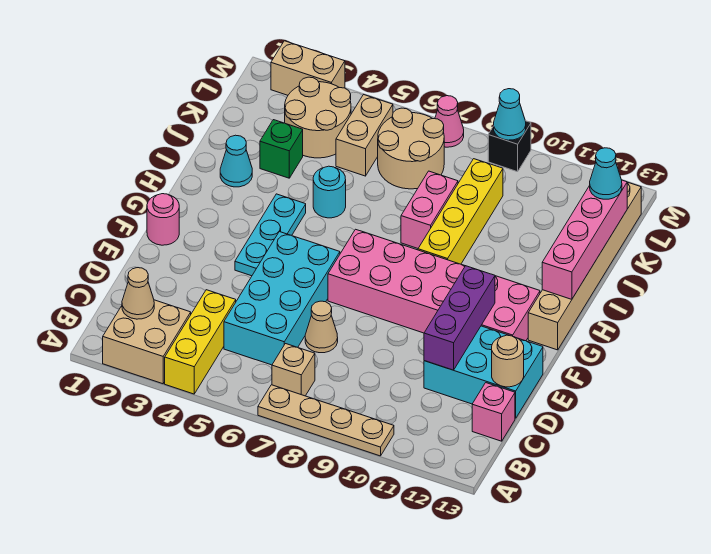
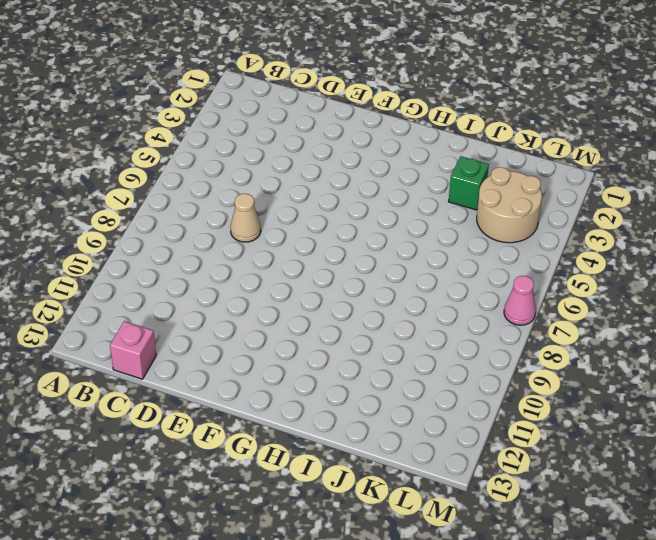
none -> tan brick A2:B3 level 1
none -> yellow brick A4:C4 level 1
none -> tan plate A7:A10 level 1

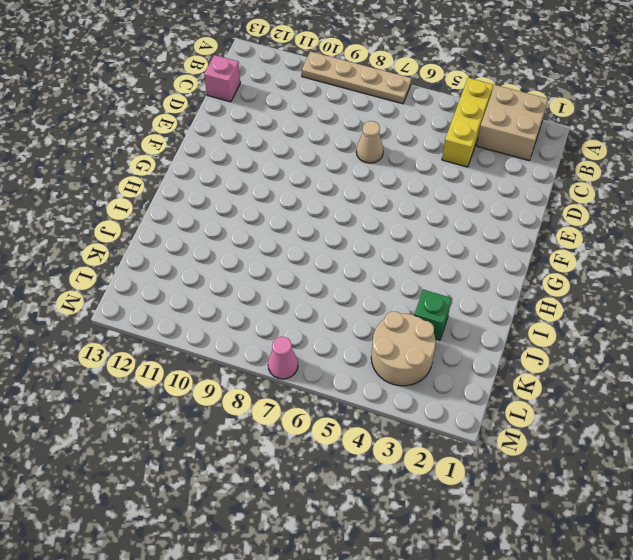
none -> tan brick B7 level 1
none -> cyan brick C5:F6 level 1
none -> cyan brick D11:E13 level 1

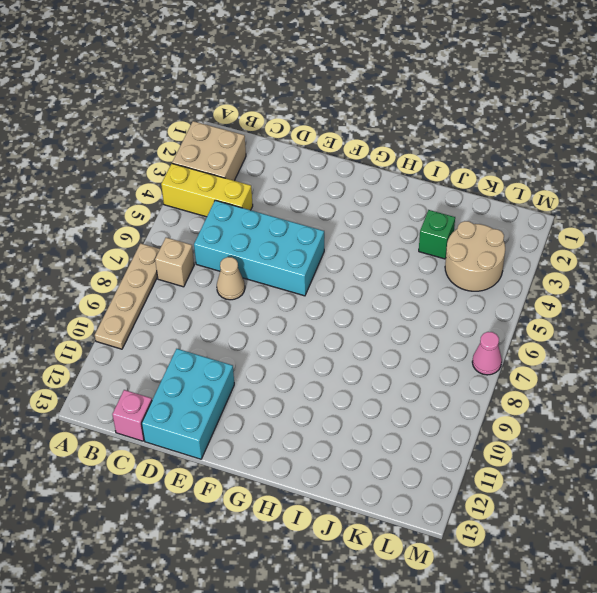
none -> pink round brick F1 level 1
none -> cyan plate F4:H4 level 1
none -> pink brick F7:G12 level 1

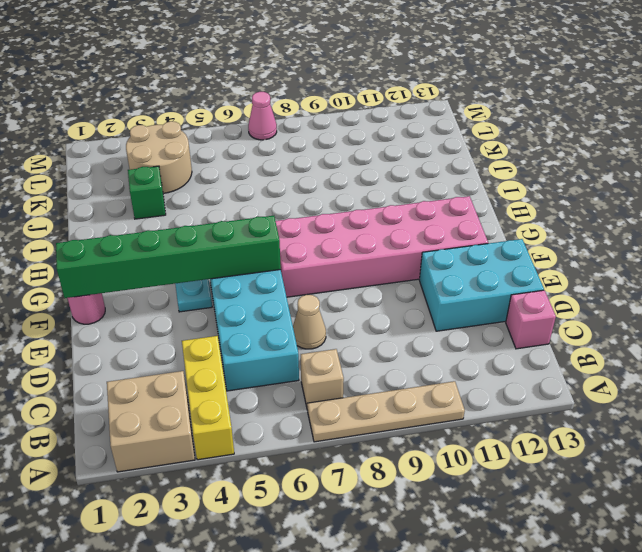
green brick F1:F6 level 2 -> none
none -> tan brick G13:L13 level 1
none -> yellow brick H9:K9 level 1
none -> cyan cone I2 level 1

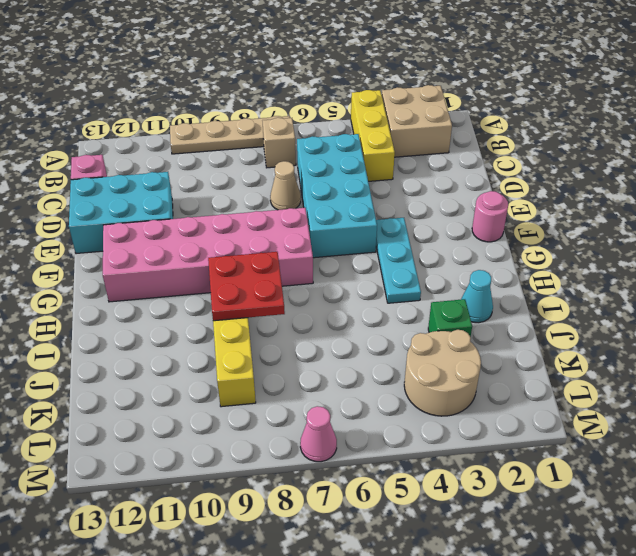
red plate H8:I9 level 2 -> none
none -> tan brick G13:L13 level 1
none -> cyan round brick I5 level 1
none -> pink brick I8:J8 level 1

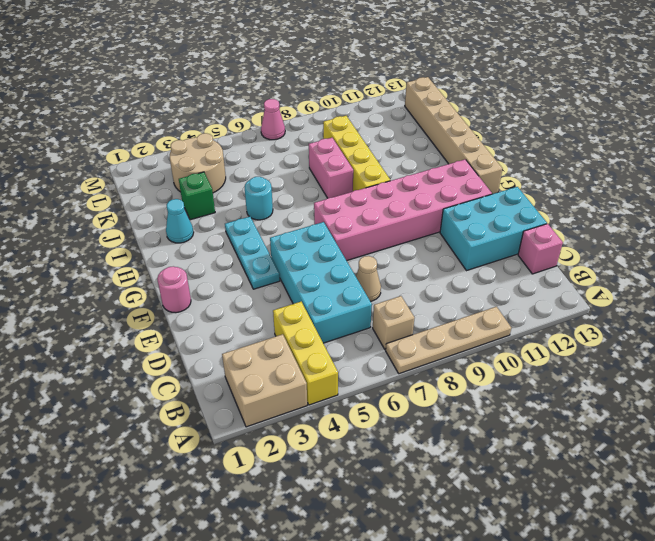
none -> tan brick K5:L5 level 1
none -> tan round brick K6:L7 level 1
none -> tan brick M2:M3 level 1

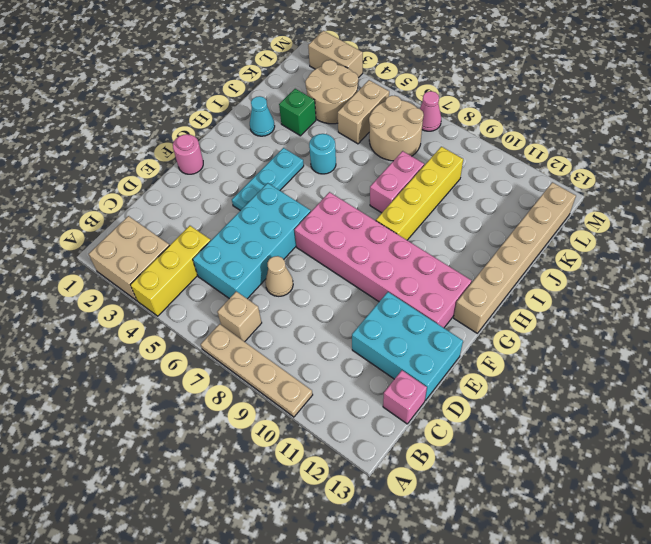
none -> black brick M9 level 1
none -> tan cone B2 level 2
none -> purple brick D11:F11 level 2

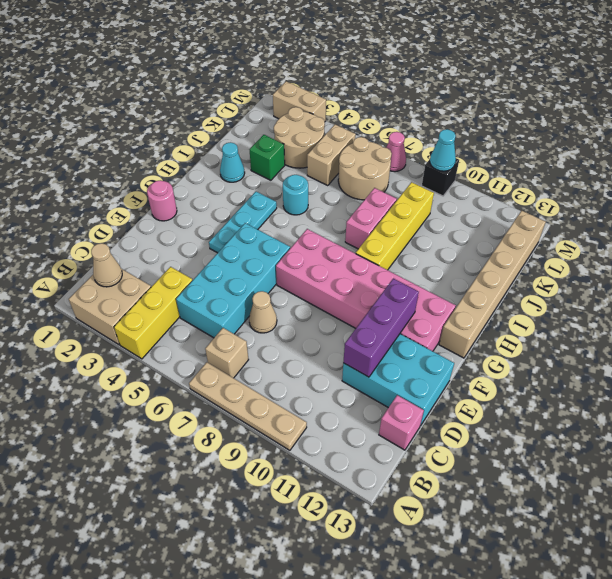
none -> tan round brick D13 level 2
none -> pink brick H13:K13 level 2
none -> cyan cone K13 level 3

